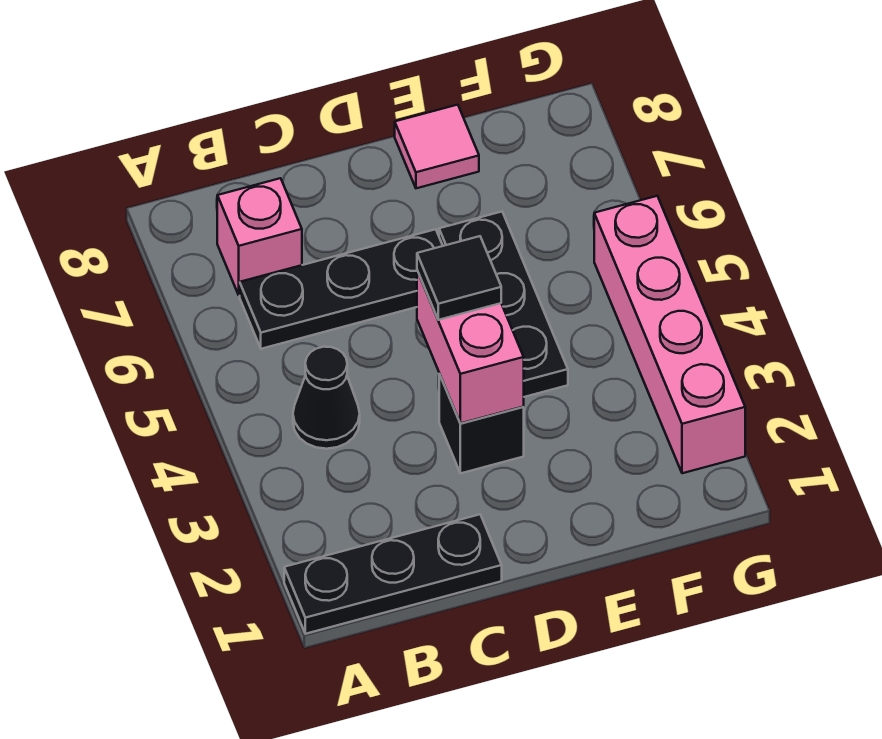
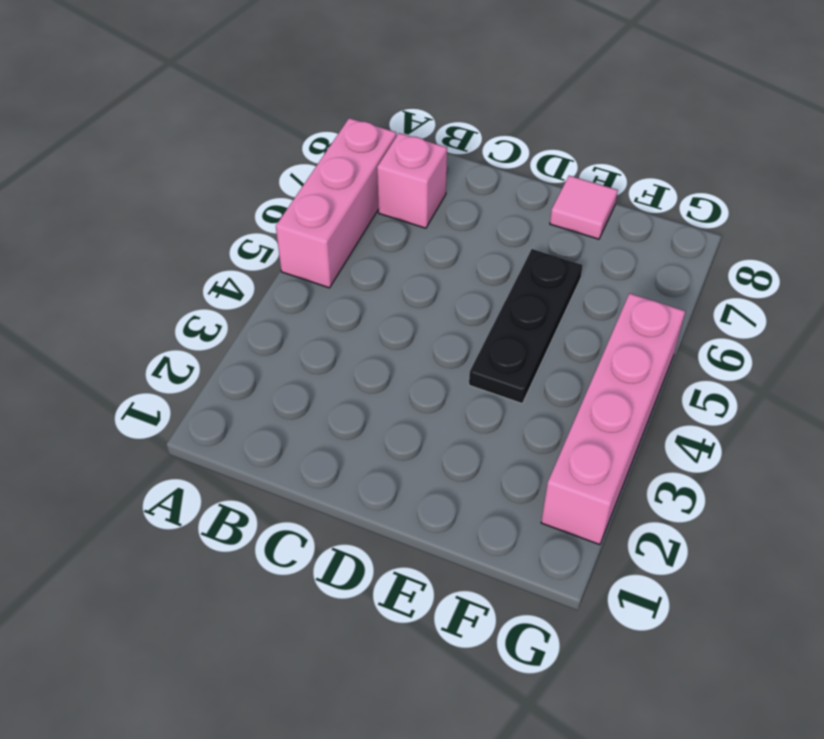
pink brick A5:A7 level 1 -> none
none -> black plate A1:C1 level 1
none -> black cone B4 level 1

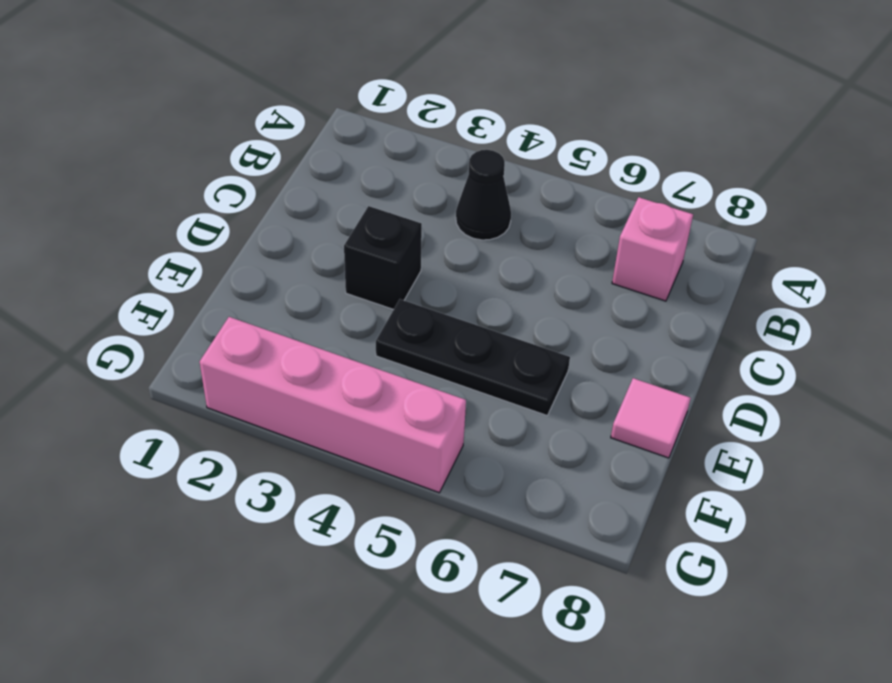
none -> black plate A1:C1 level 1
none -> black plate B6:D6 level 1

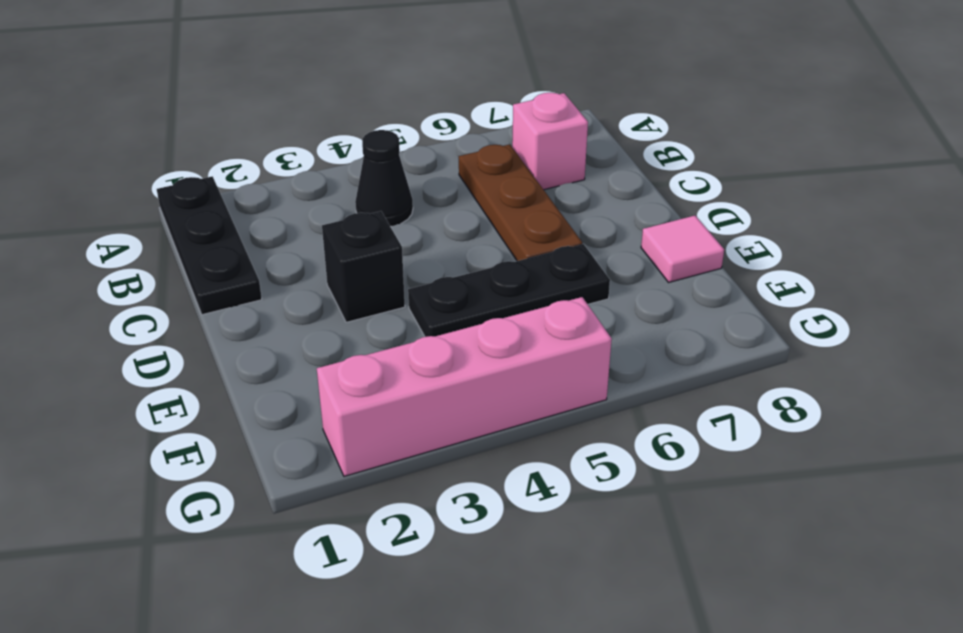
brown plate B6:D6 level 1 -> black plate B6:D6 level 1
none -> pink brick D3:D4 level 2
none -> black tile D4 level 3

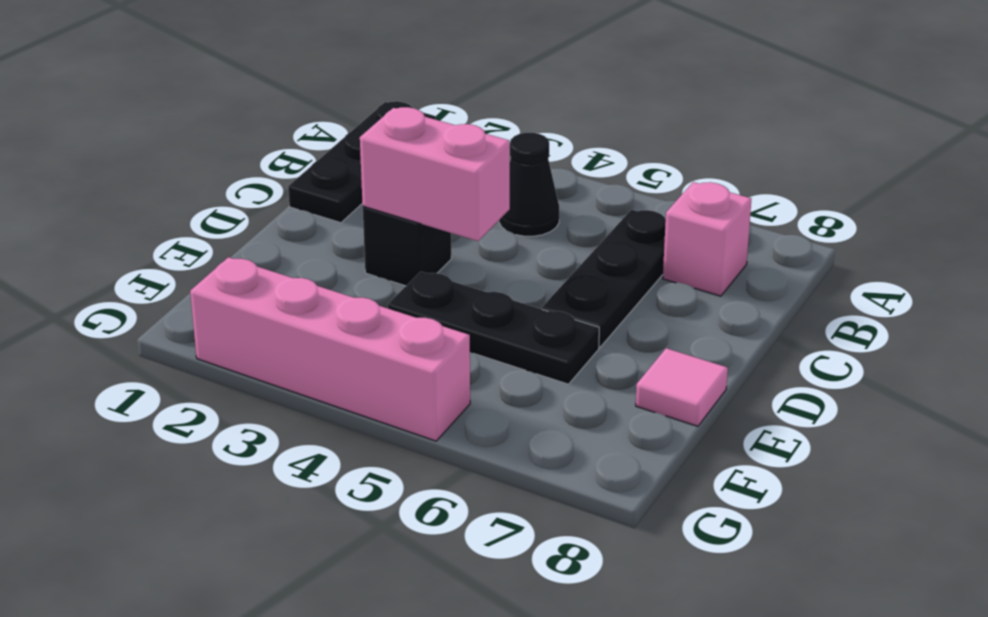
none -> black tile D4 level 3

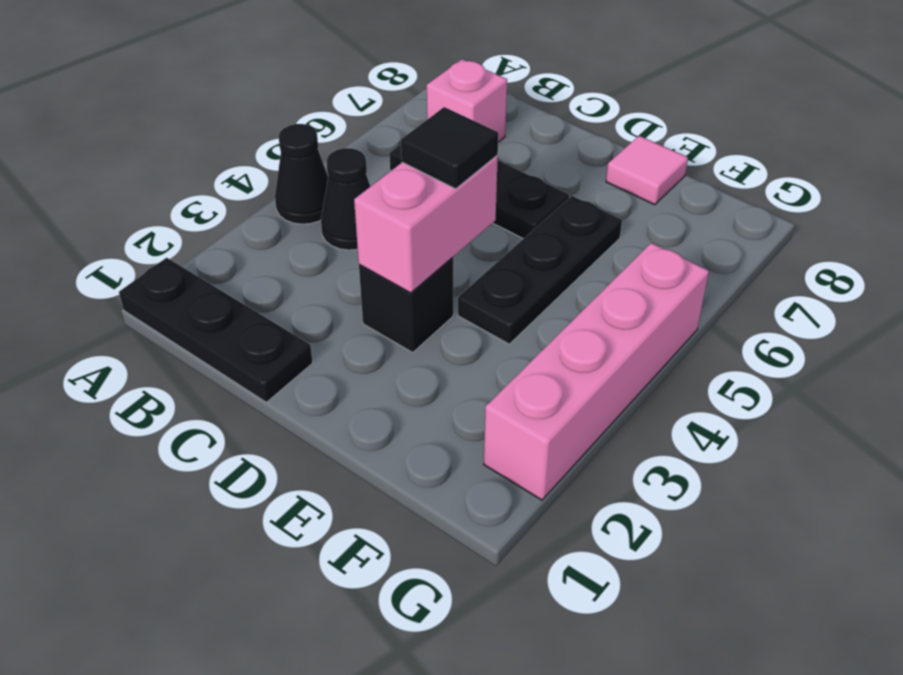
black cone A4 level 1 -> none

